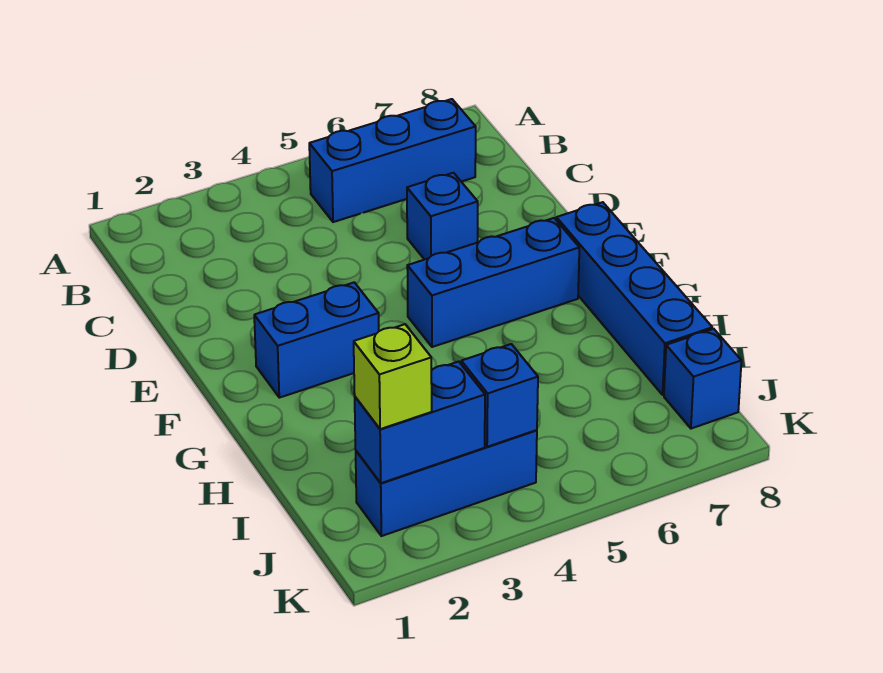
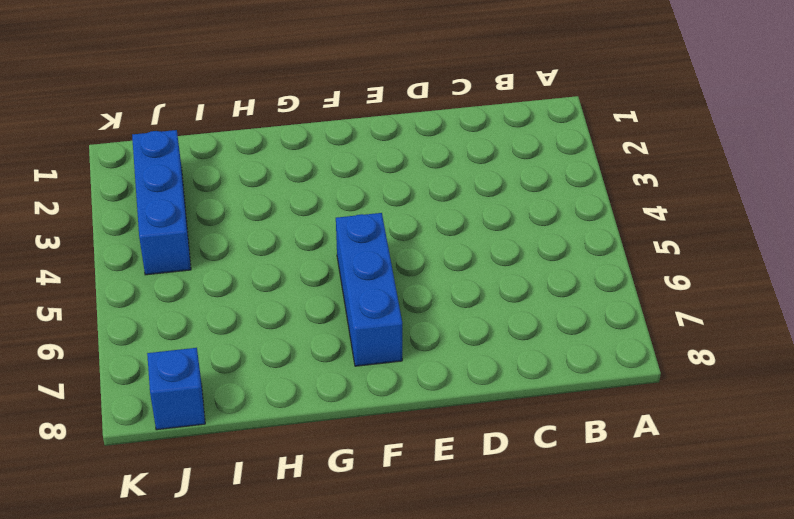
none -> blue brick B5:B7 level 1
none -> blue brick D6 level 1

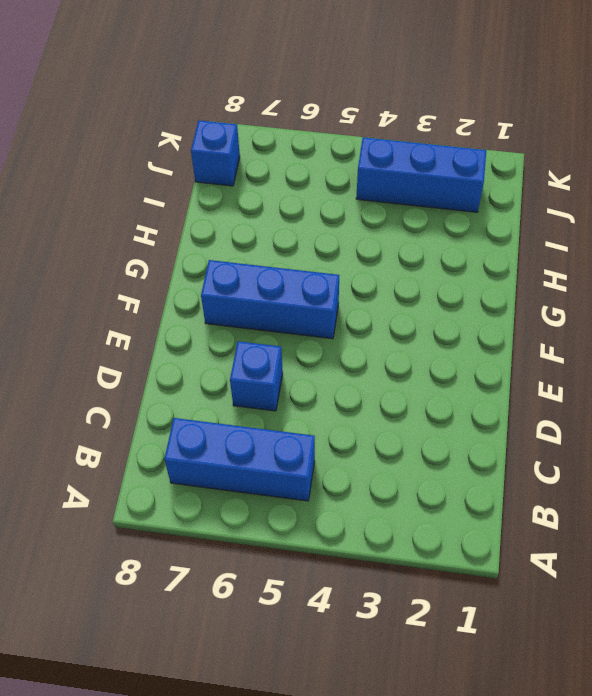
none -> blue brick F2:F3 level 1
none -> blue brick F8:I8 level 1

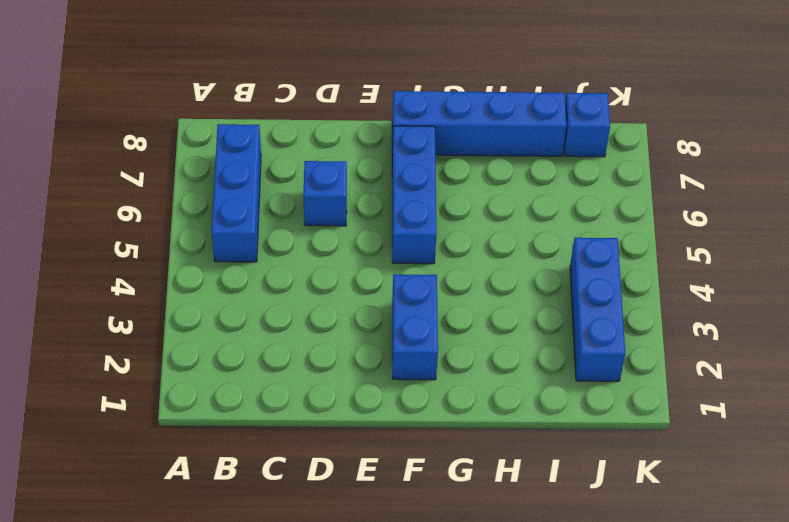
none -> blue brick J2:J3 level 2
none -> blue brick J4 level 2

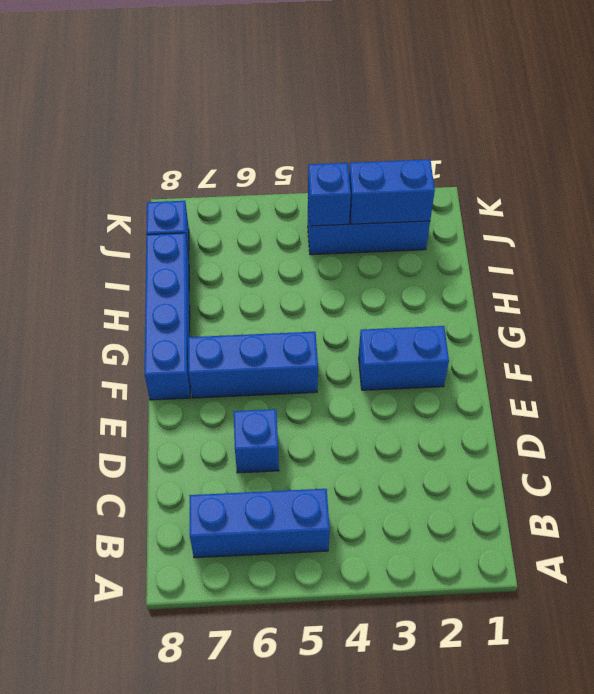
none -> lime brick J2 level 3

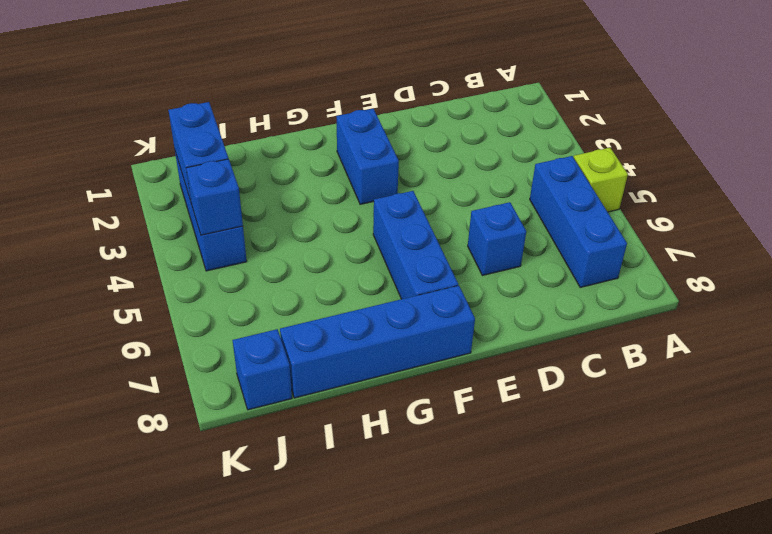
lime brick A5 level 1 -> lime brick J2 level 3

